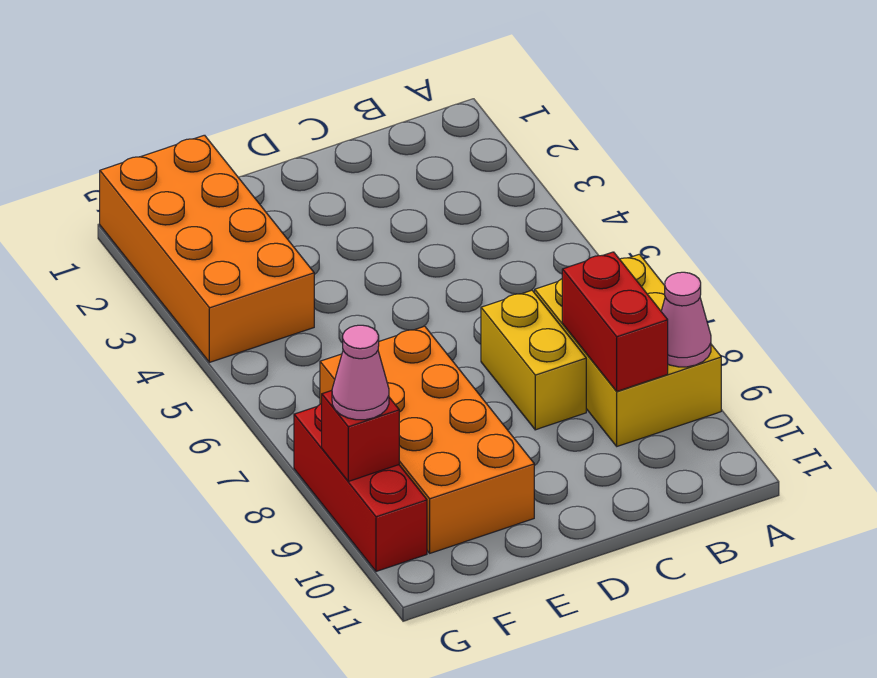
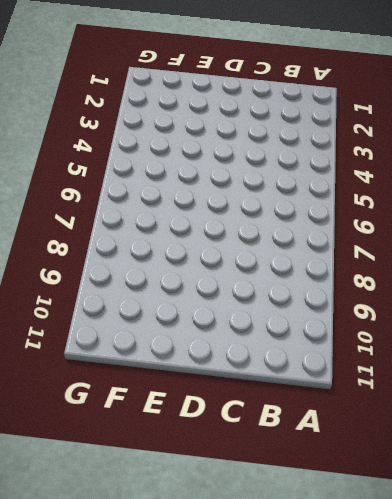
none -> yellow brick A7:B9 level 1
none -> yellow brick C7:C8 level 1

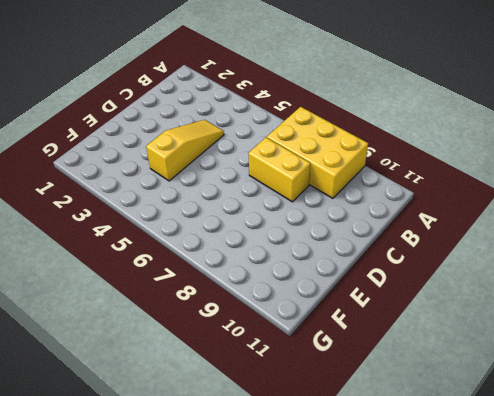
yellow slope C4:E4 level 1 top E -> none
none -> orange brick E7:F10 level 1
none -> orange brick F1:G4 level 1

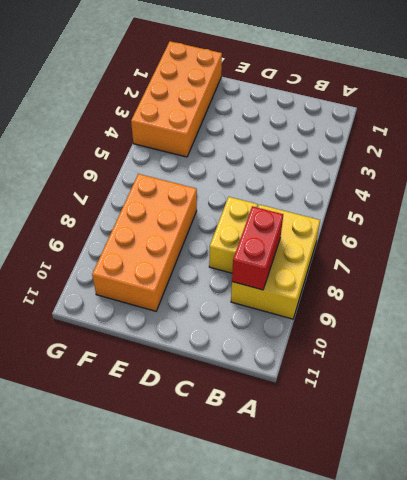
none -> red brick G8:G10 level 1
none -> pink cone A9 level 2

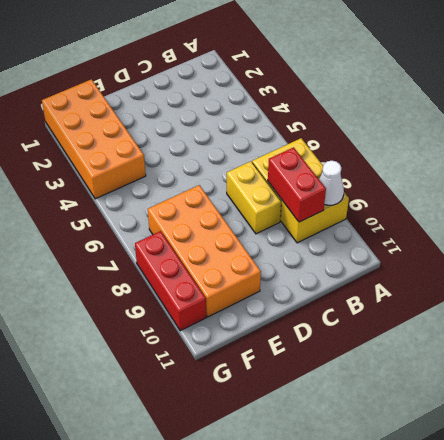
white cone A9 level 2 -> pink cone A9 level 2
none -> red brick G9 level 2
none -> pink cone G9 level 3

